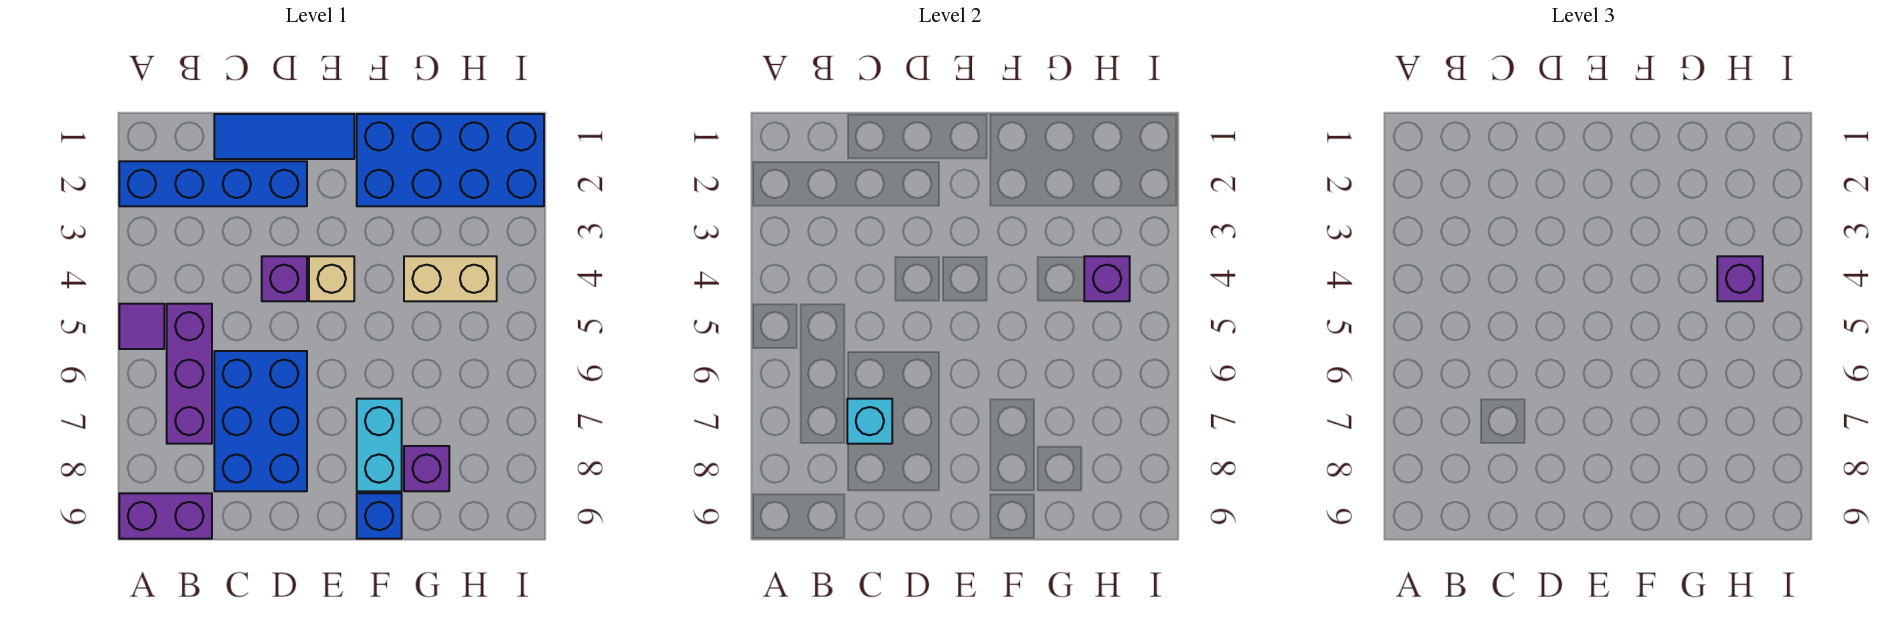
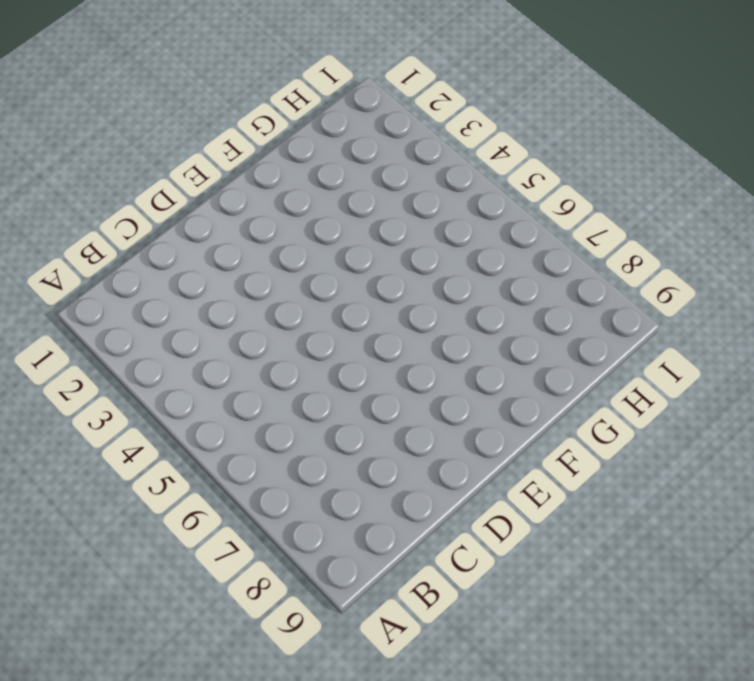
none -> blue brick A2:D2 level 1
none -> purple tile A5 level 1
none -> purple brick A9:B9 level 1

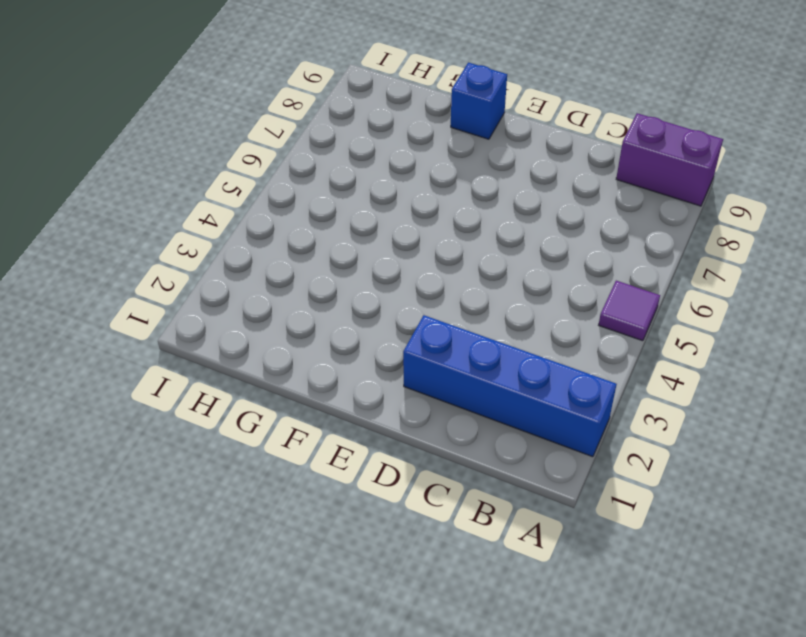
none -> purple brick B5:B7 level 1
none -> blue tile C1:E1 level 1
none -> blue brick C6:D8 level 1

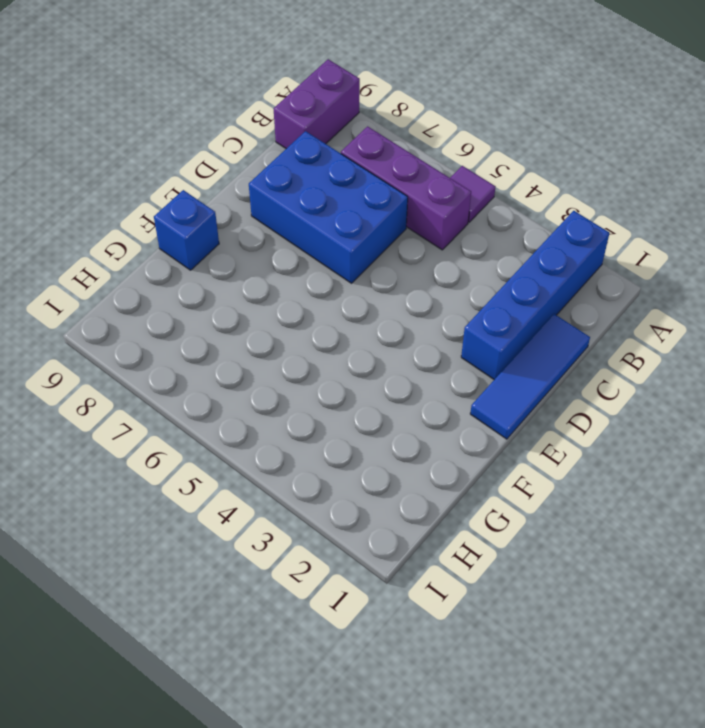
none -> purple brick D4 level 1
none -> tan brick E4 level 1
none -> blue brick F1:I2 level 1

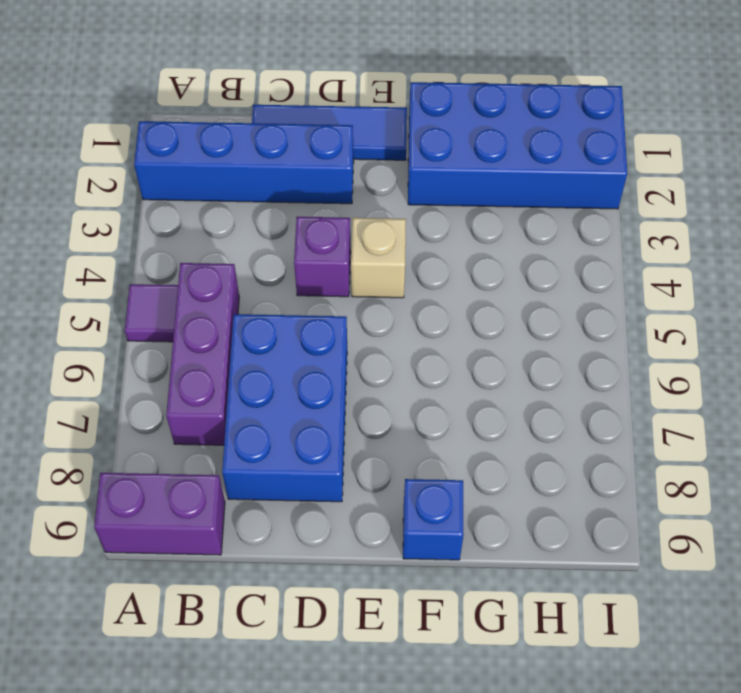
none -> cyan brick F7:F8 level 1
none -> tan brick G4:H4 level 1
none -> purple brick G8 level 1

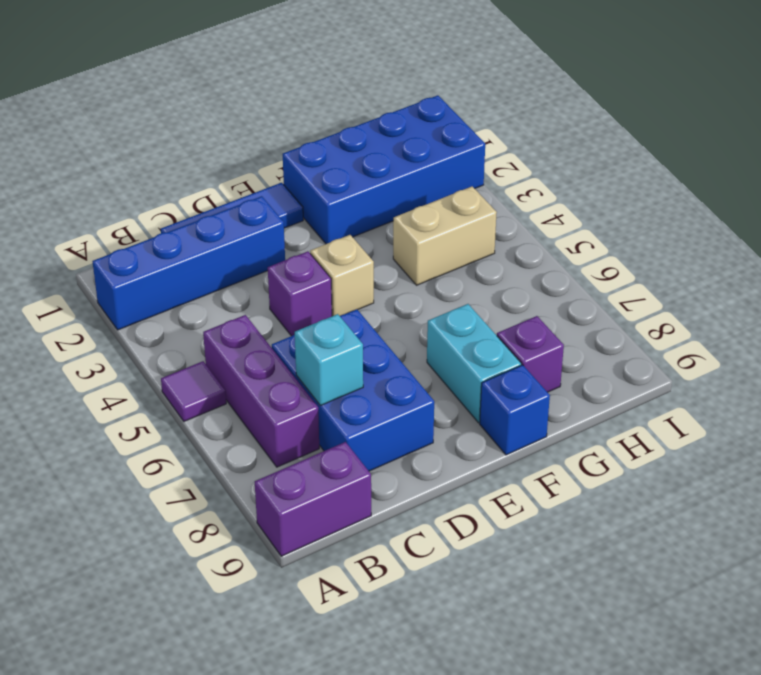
none -> purple brick H4 level 2
none -> purple brick H4 level 3

